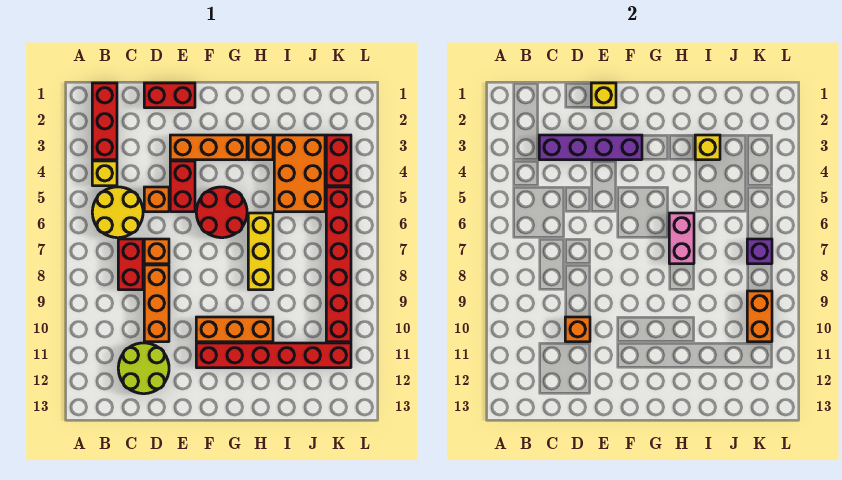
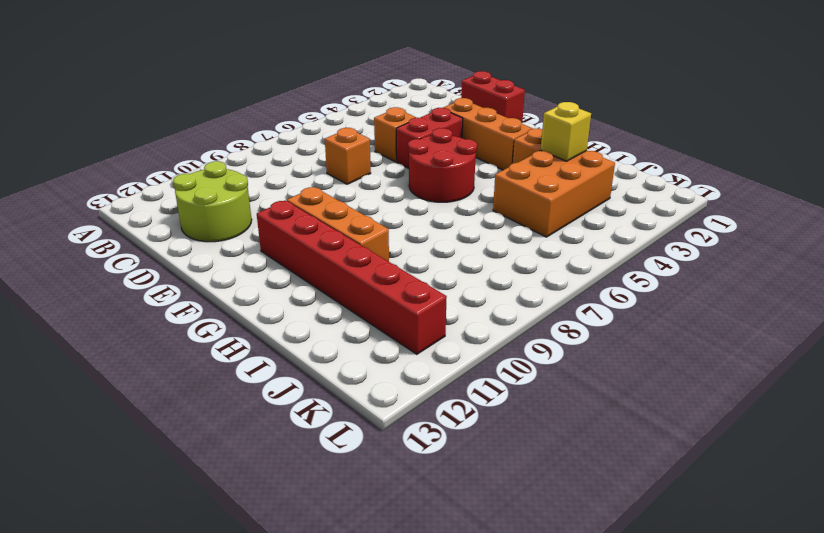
none -> red brick B1:B3 level 1
none -> yellow brick B4 level 1
none -> yellow round brick B5:C6 level 1

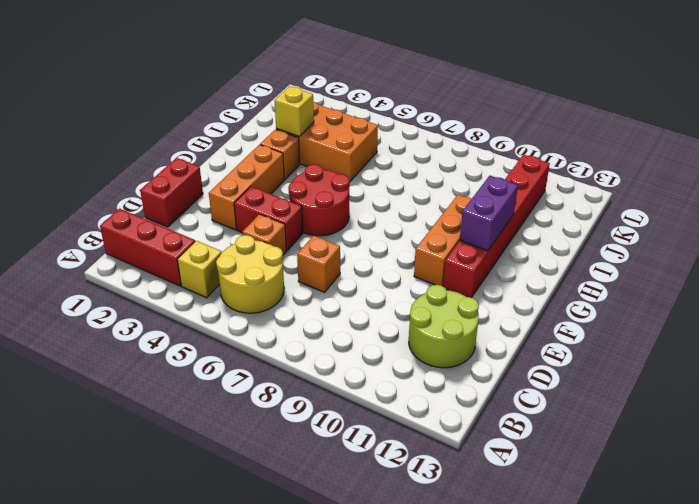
purple brick G11:H11 level 2 -> none
none -> red brick C7:C8 level 1
none -> orange brick D8:D10 level 1
none -> yellow brick H6:H8 level 1

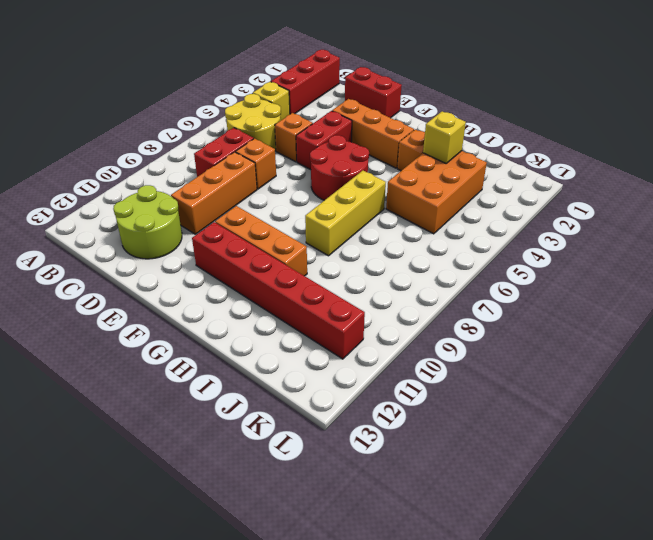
none -> red brick K3:K4 level 1
none -> red brick K5:K10 level 1
none -> purple brick C3:F3 level 2

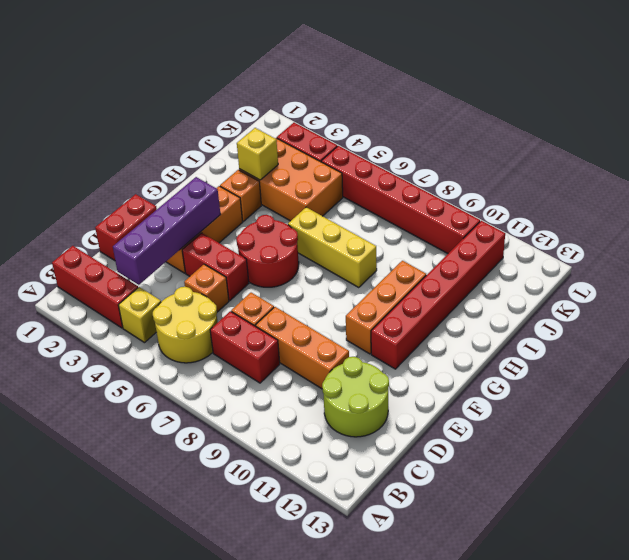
none -> orange brick D10 level 2
none -> yellow brick E1 level 2
none -> pink brick H6:H7 level 2

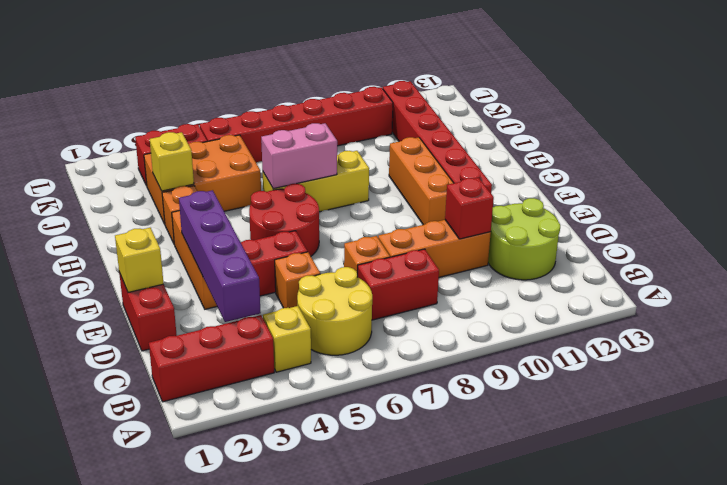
red brick D10 level 2 -> orange brick D10 level 2
none -> purple brick K7 level 2
none -> orange brick K9:K10 level 2

